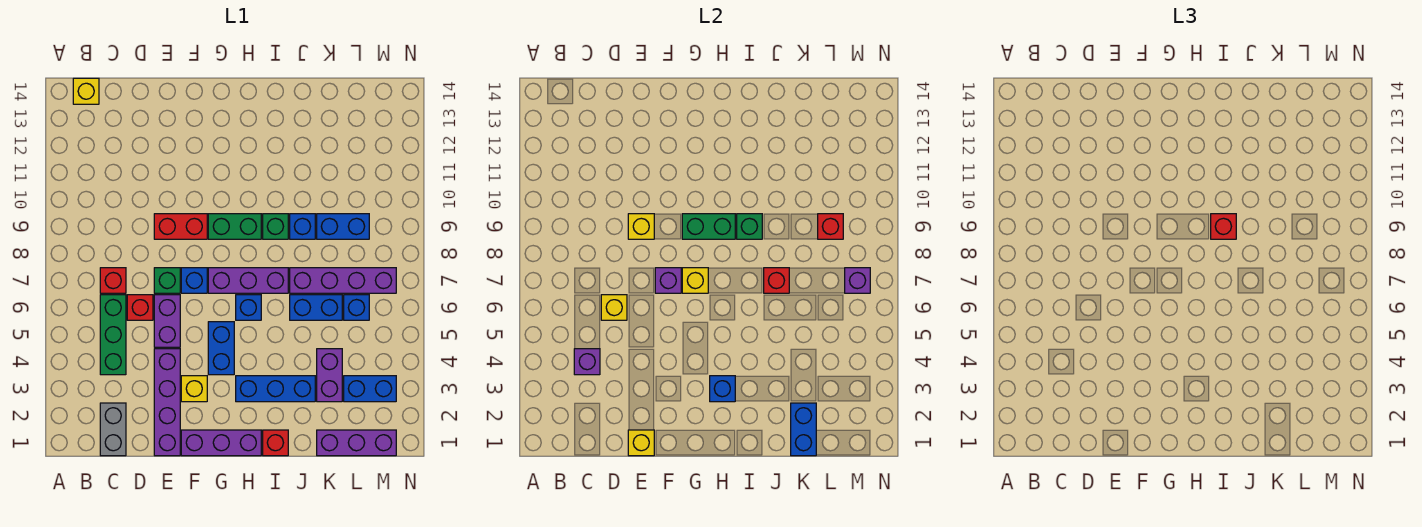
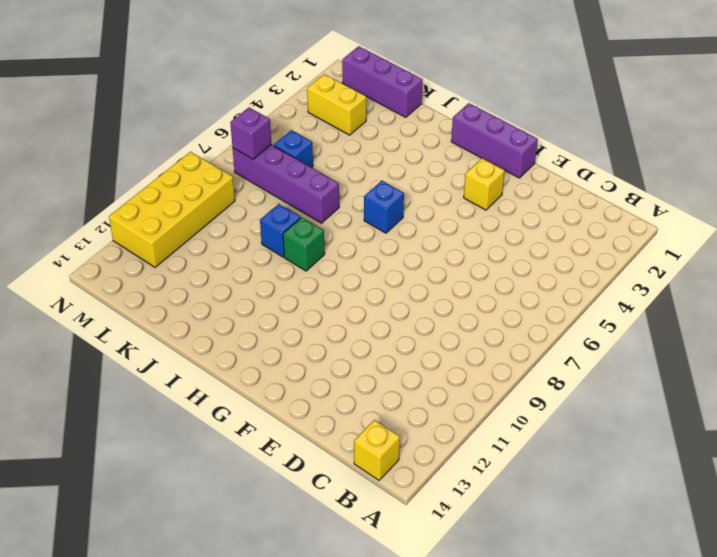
yellow brick L3:M3 level 1 -> blue brick L3:M3 level 1
yellow brick M9:N12 level 1 -> none
none -> grey brick C1:C2 level 1
none -> green brick C4:C6 level 1
none -> red brick C7 level 1
none -> red brick D6 level 1

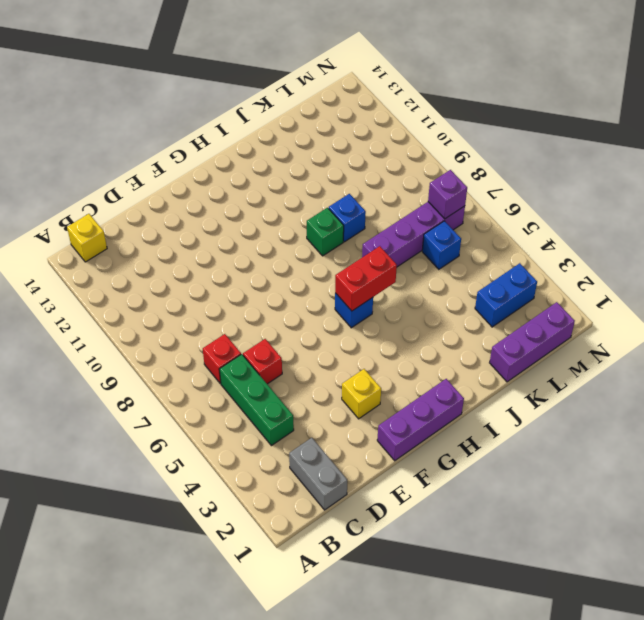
red brick H6:I6 level 2 -> red brick E9:F9 level 1
none -> purple brick E1:E4 level 1
none -> purple brick E5:E6 level 1
none -> green brick E7 level 1
none -> blue brick F7 level 1

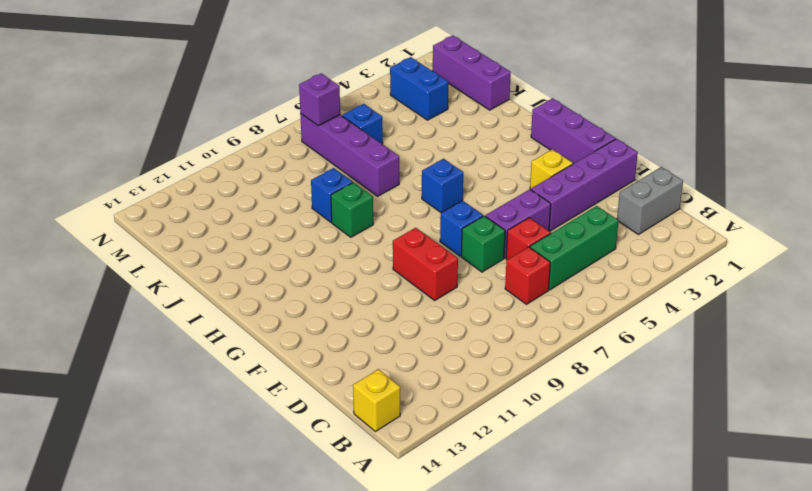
none -> blue brick G4:G5 level 1
none -> purple brick G7:I7 level 1
none -> green brick G9:H9 level 1
none -> blue brick H3:J3 level 1

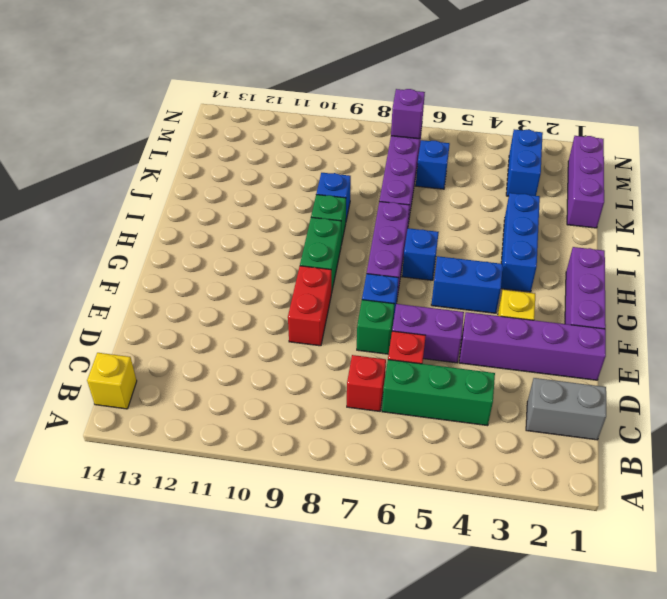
none -> red brick I1 level 1
none -> blue brick J6:K6 level 1
none -> purple brick K3:K4 level 1
none -> blue brick K9:L9 level 1

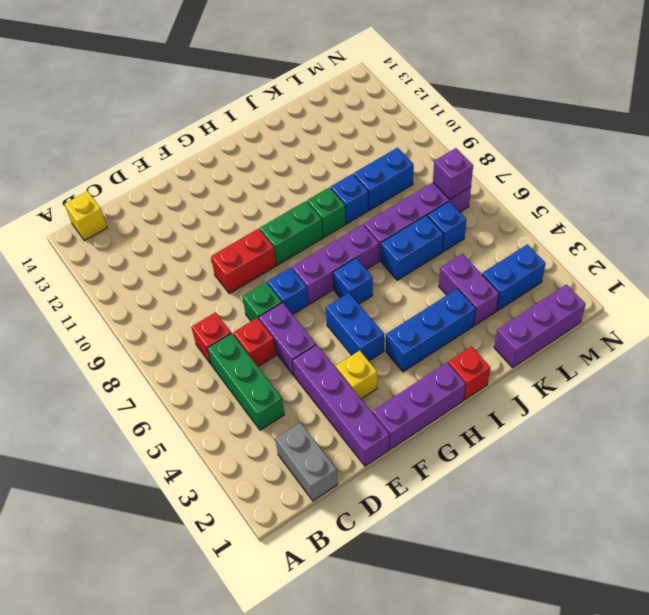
none -> purple brick C4 level 2
none -> yellow brick D6 level 2
none -> yellow brick E1 level 2
none -> yellow brick E9 level 2

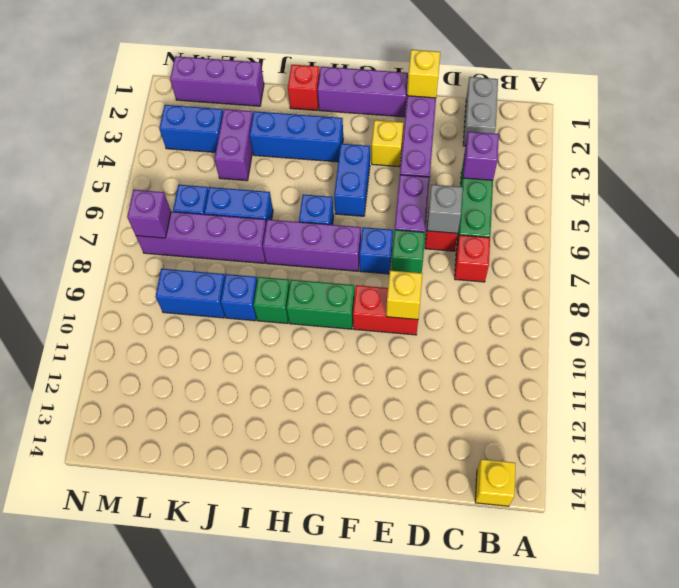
grey brick D6 level 2 -> yellow brick D6 level 2
none -> purple brick F7 level 2
none -> yellow brick G7 level 2
none -> green brick G9:H9 level 2
none -> blue brick H3 level 2

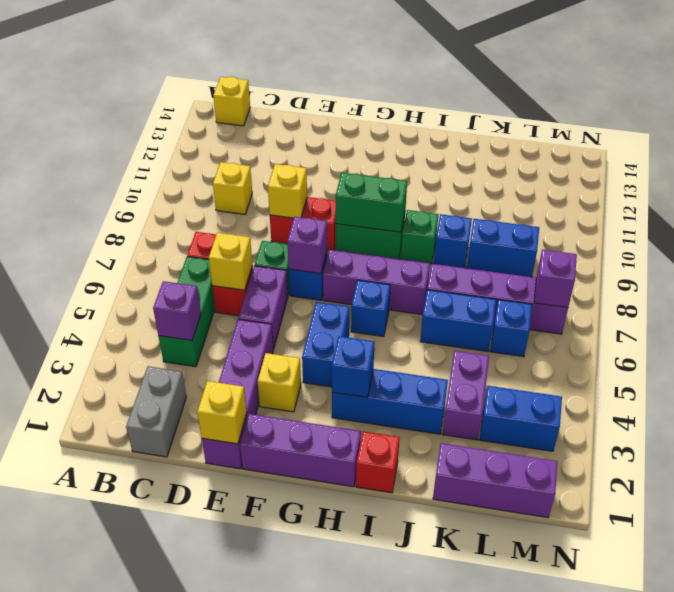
yellow brick C10 level 1 -> yellow brick G7 level 2
none -> green brick I9 level 2
none -> red brick J7 level 2
none -> blue brick K1:K2 level 2
none -> red brick L9 level 2

